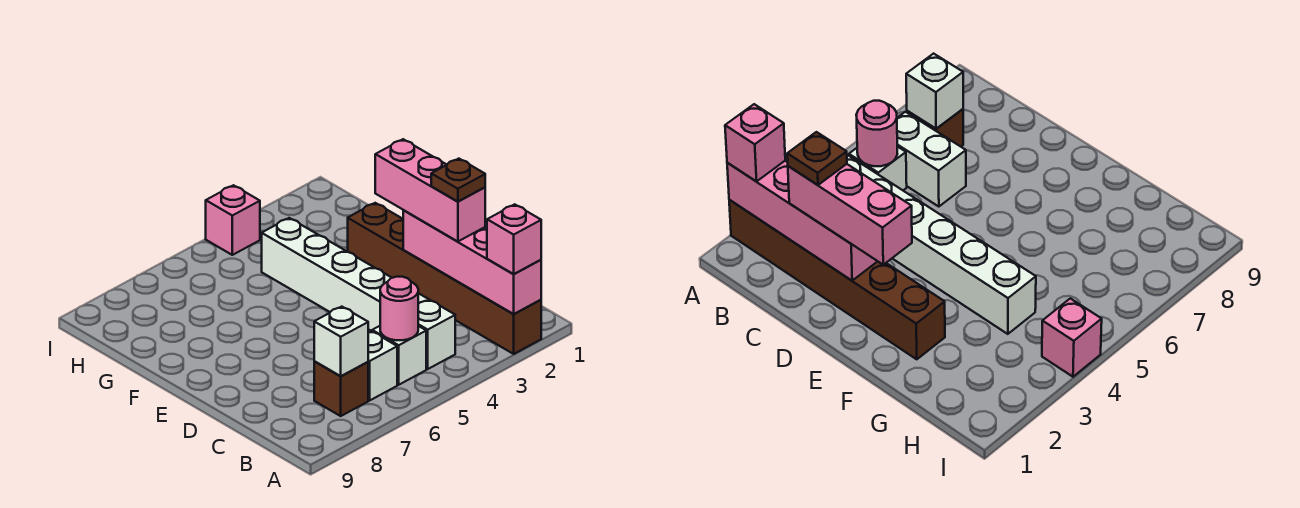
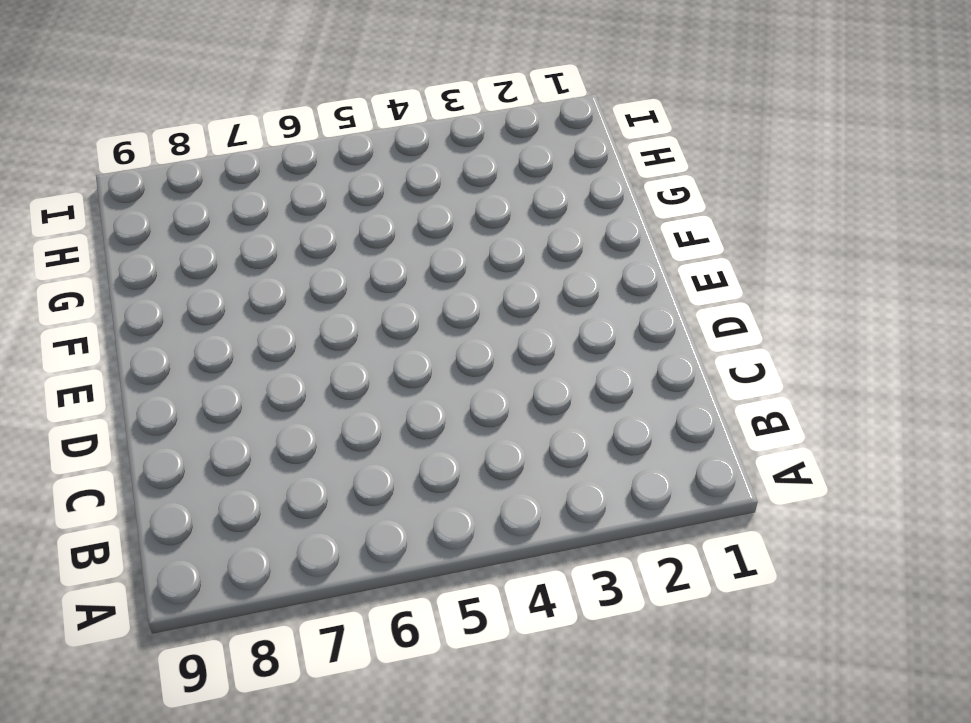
none -> brown brick A2:F2 level 1
none -> white brick B4:G4 level 1
none -> white brick B5 level 1

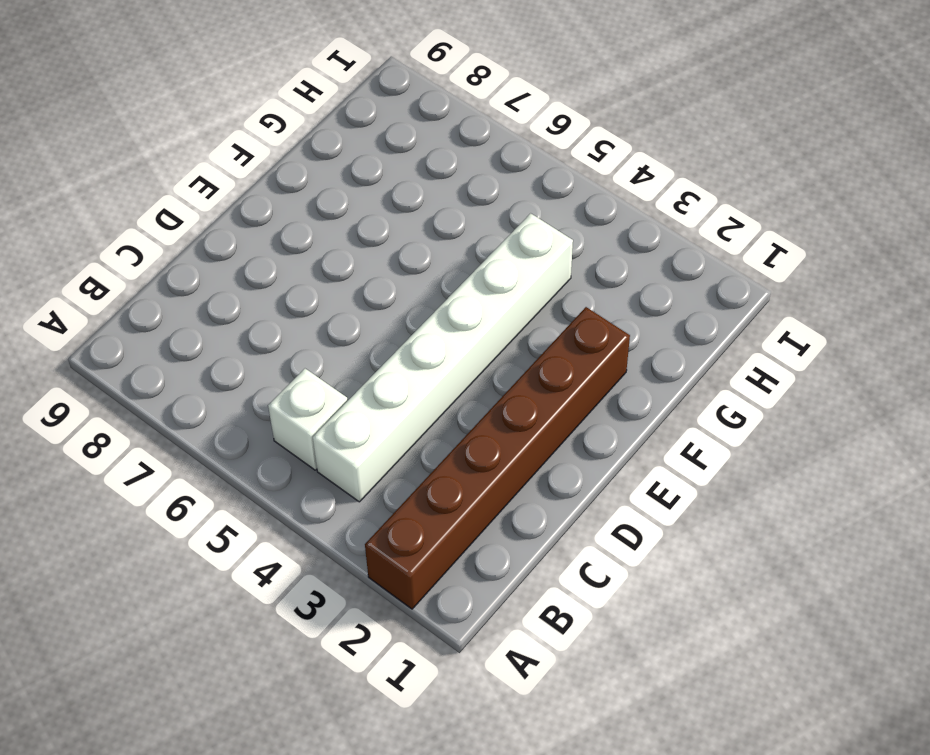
none -> white brick B6:C6 level 1
none -> brown brick B7 level 1
none -> pink brick I4 level 1

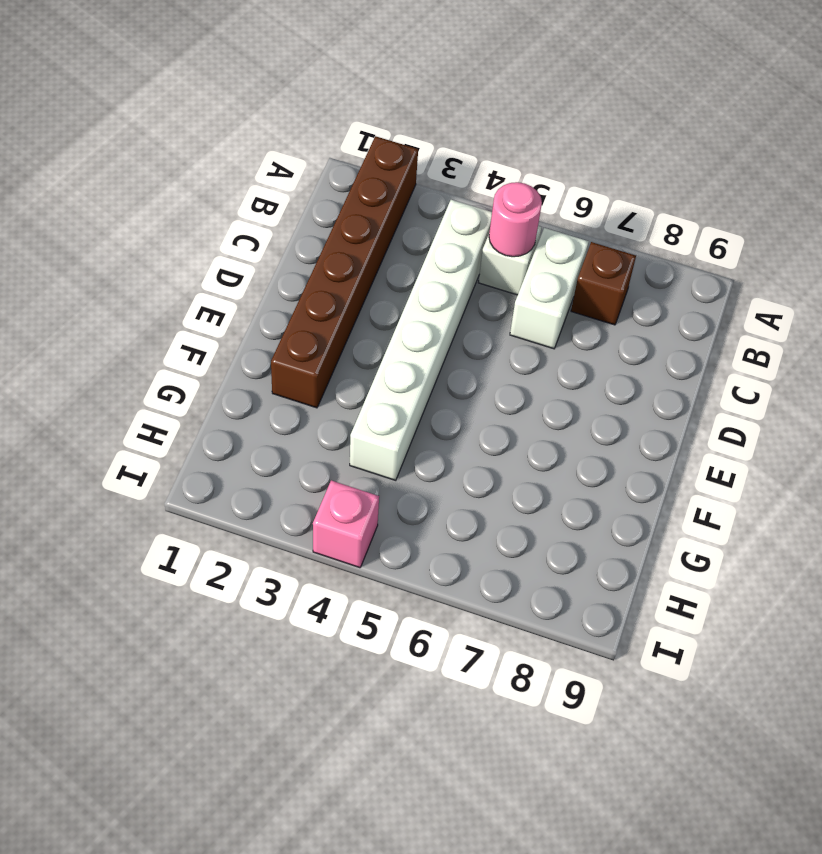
none -> pink brick A2:D2 level 2
none -> white brick B7 level 2
none -> pink brick A2 level 3

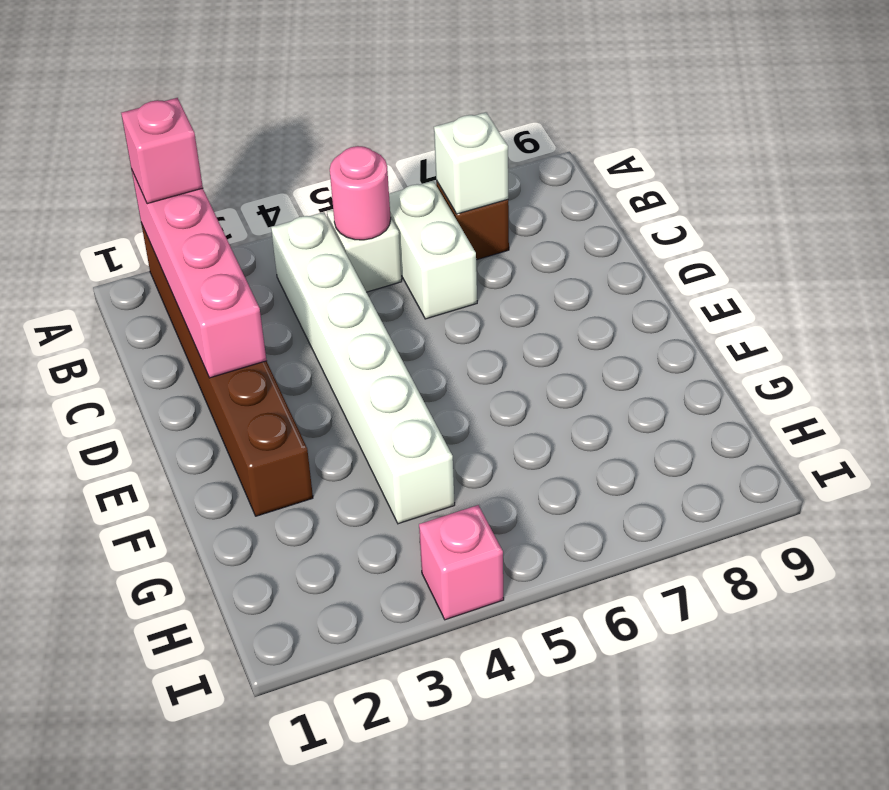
none -> pink brick C2:E2 level 3
none -> brown plate C2 level 4

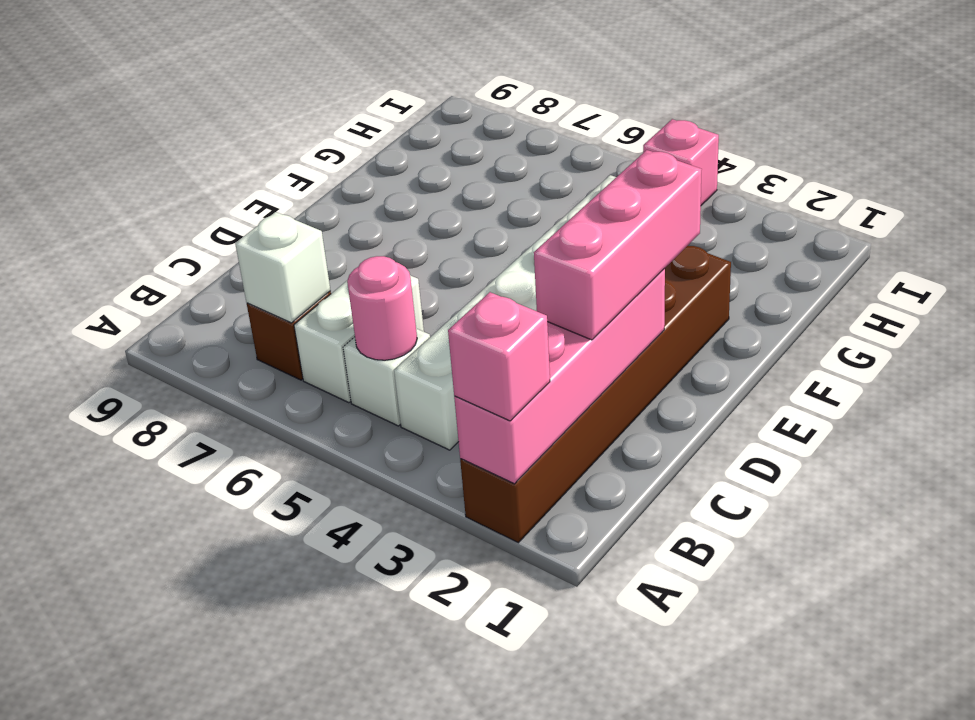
none -> brown plate C2 level 4

